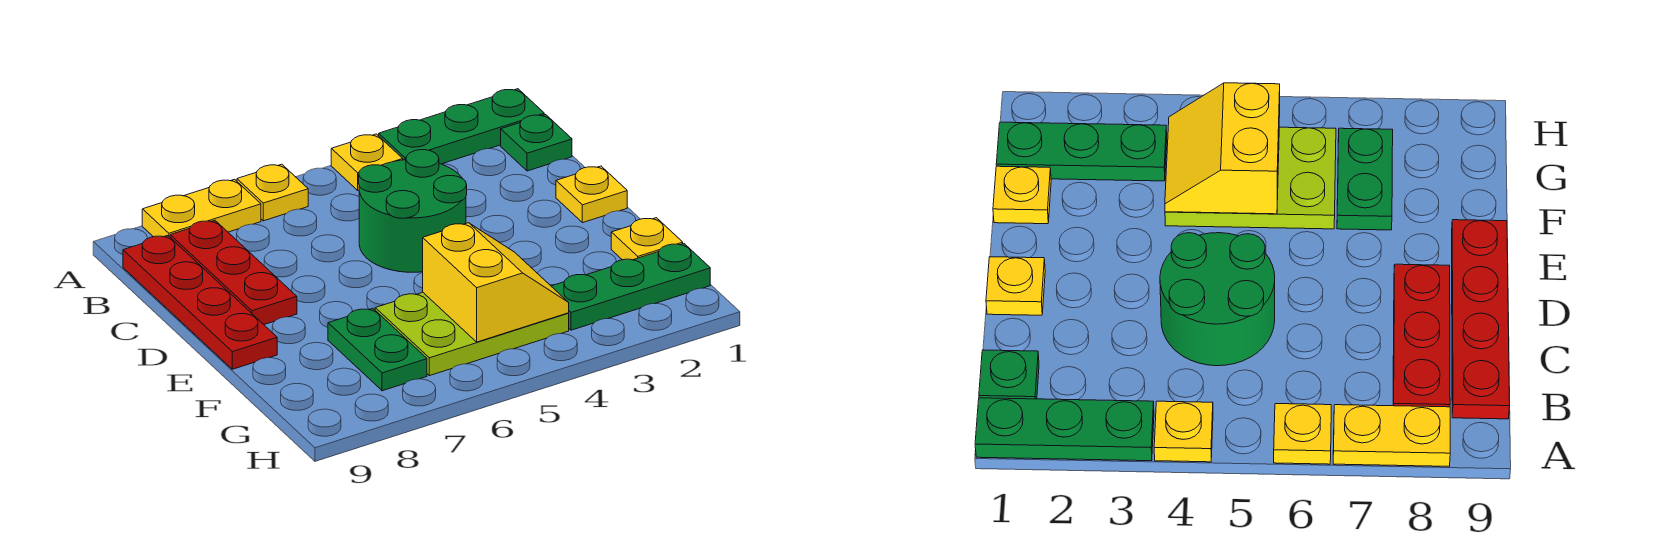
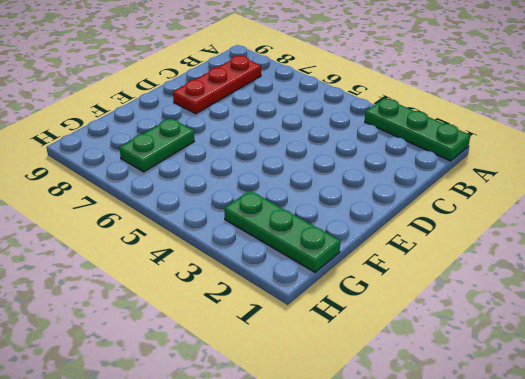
none -> yellow plate A4 level 1
none -> yellow plate A6 level 1
none -> yellow plate A7:A8 level 1

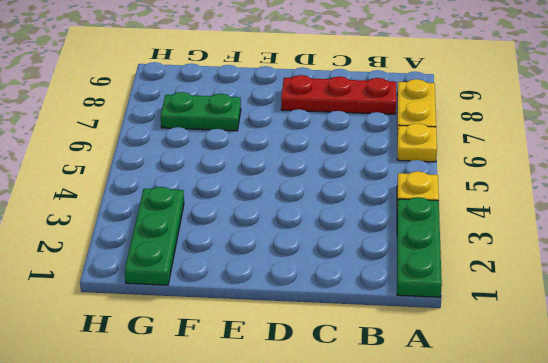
none -> green plate B1 level 1
none -> red plate B9:E9 level 1
none -> green round brick C4:D5 level 1

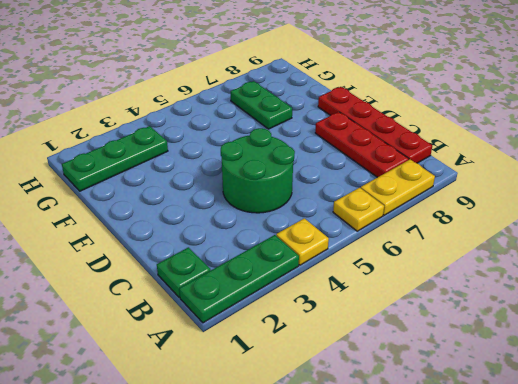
none -> yellow plate D1 level 1
none -> yellow plate F1 level 1
none -> lime plate F4:G6 level 1

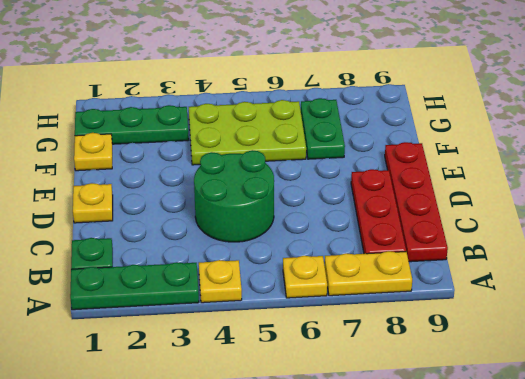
none -> yellow slope F4:G5 level 2 top 5

